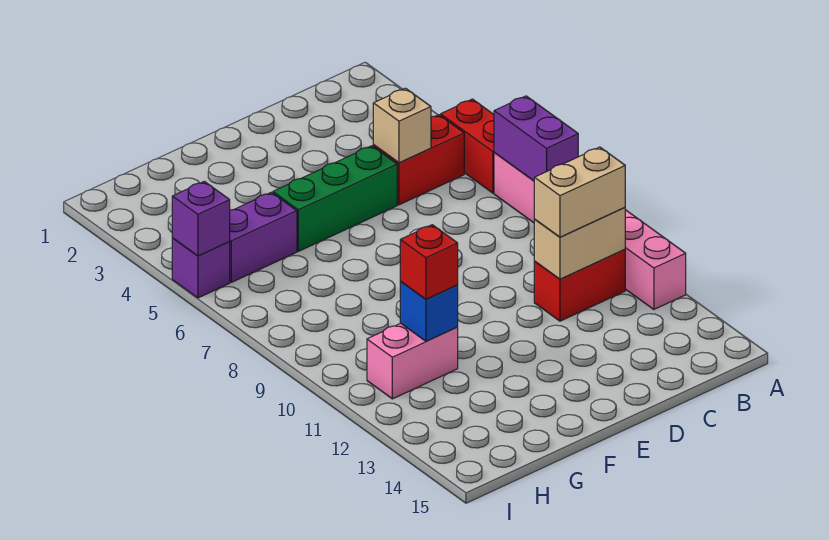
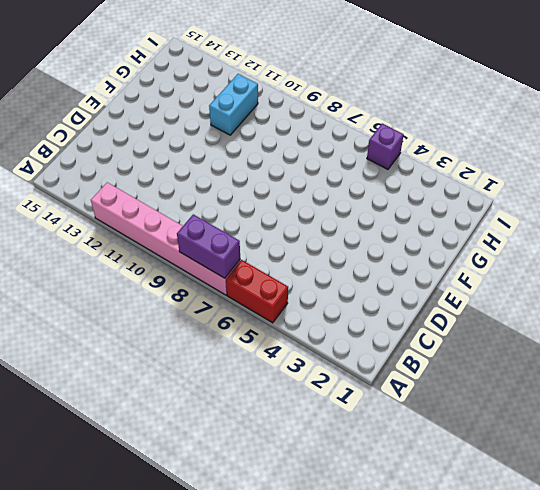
cyan brick G11:H11 level 1 -> pink brick G11:H11 level 1
none -> red brick B5:C5 level 1
none -> red brick B11:C11 level 1
none -> green brick D5:F5 level 1

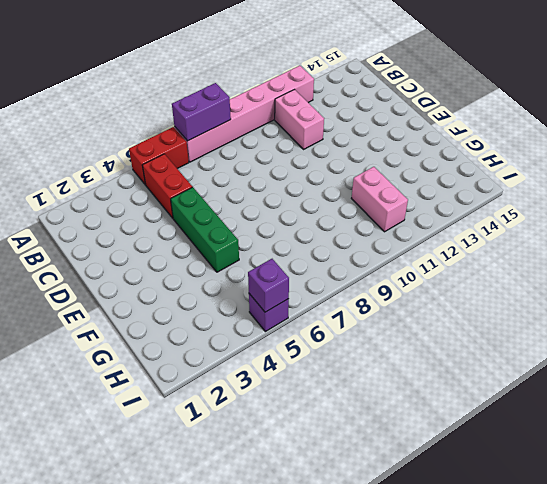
pink brick B11:C11 level 1 -> red brick B11:C11 level 1
none -> purple brick G5:H5 level 1
none -> tan brick B11:C11 level 2
none -> tan brick C5 level 2

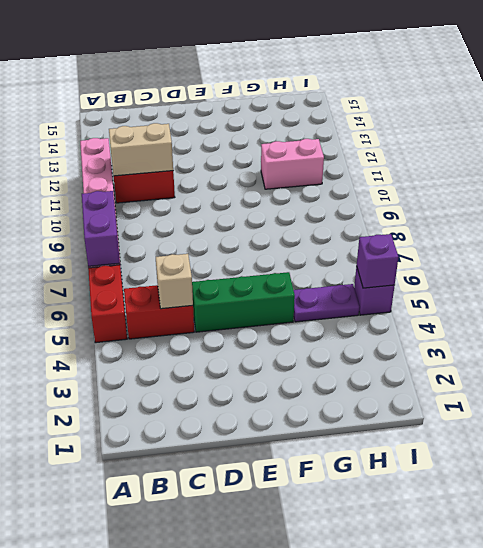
purple plate G5:H5 level 1 -> purple brick G5:H5 level 1
none -> blue brick G11 level 2
none -> tan brick B11:C11 level 3
none -> red brick G11 level 3

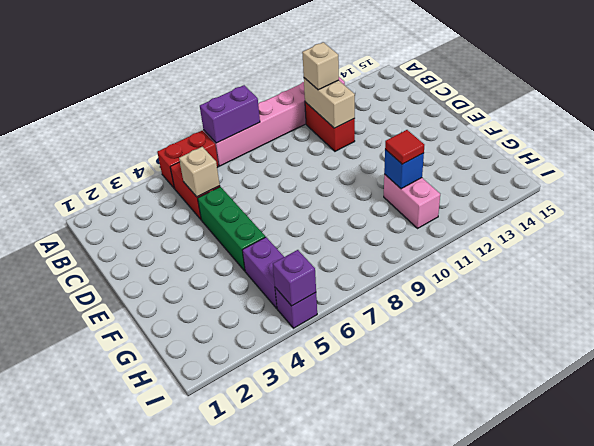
tan brick B11 level 3 -> tan brick B11:C11 level 3
red tile G11 level 3 -> red brick G11 level 3

